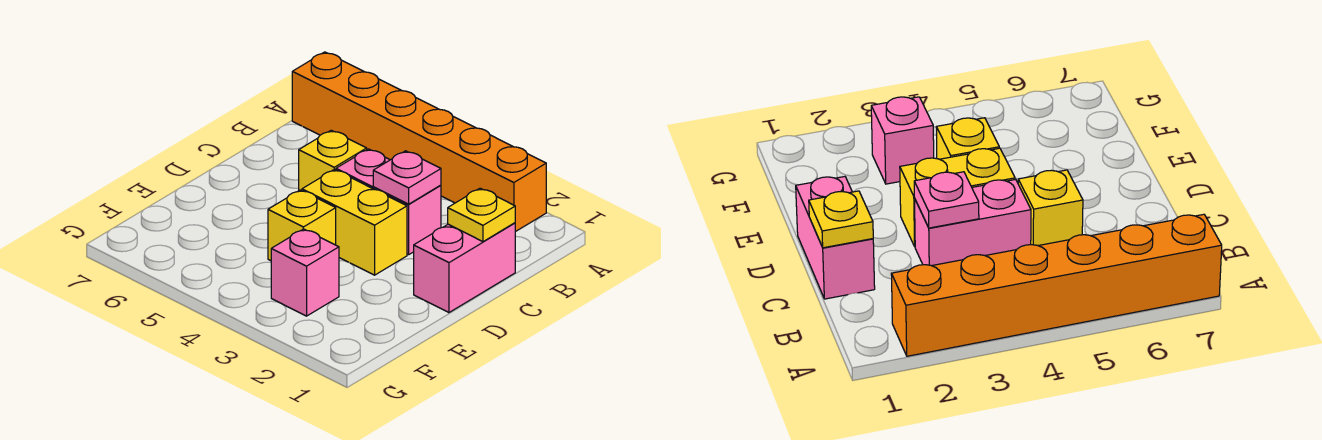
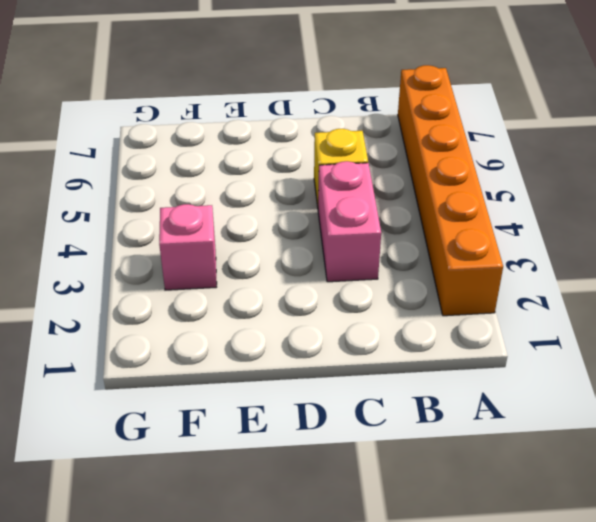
none -> pink brick C1:D1 level 1
none -> yellow brick D3:D4 level 1

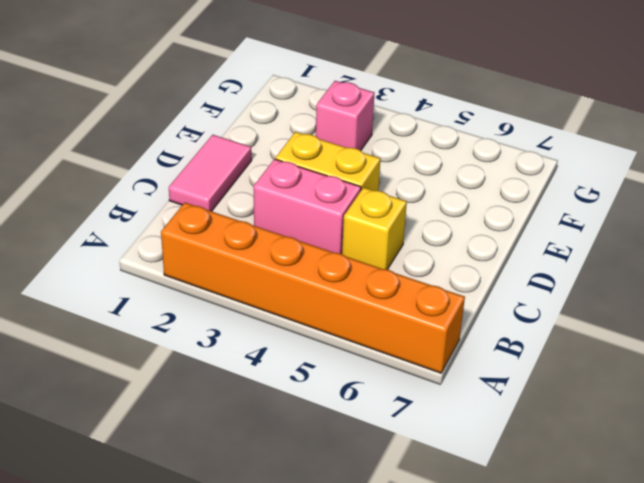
pink tile C1:D1 level 1 -> pink brick C1:D1 level 1
none -> yellow brick E4 level 1
none -> yellow plate C1 level 2

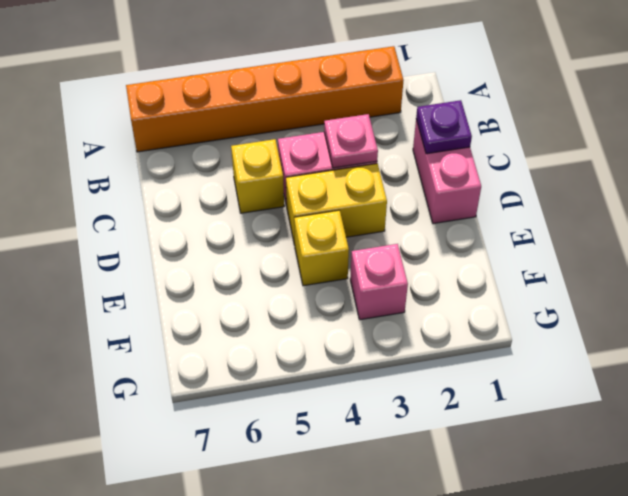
purple plate C1 level 2 -> yellow plate C1 level 2

